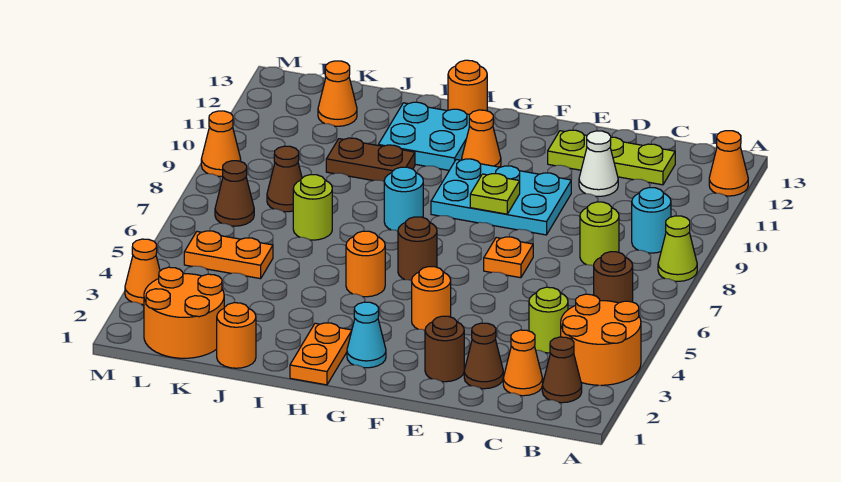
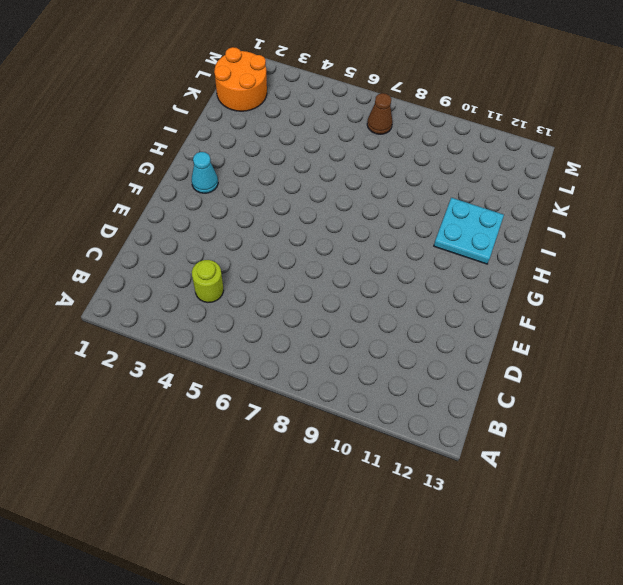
none -> orange round brick A3:B4 level 1
none -> lime cone A8 level 1
none -> orange cone A12 level 1
none -> brown cone B2 level 1

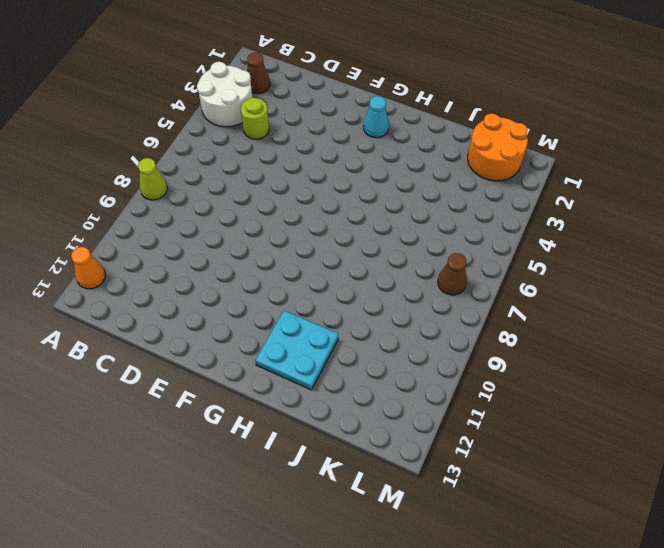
white round brick A3:B4 level 1 -> orange round brick A3:B4 level 1
none -> brown round brick B6 level 1
none -> cyan round brick B9 level 1
none -> orange cone C2 level 1
none -> lime round brick C8 level 1

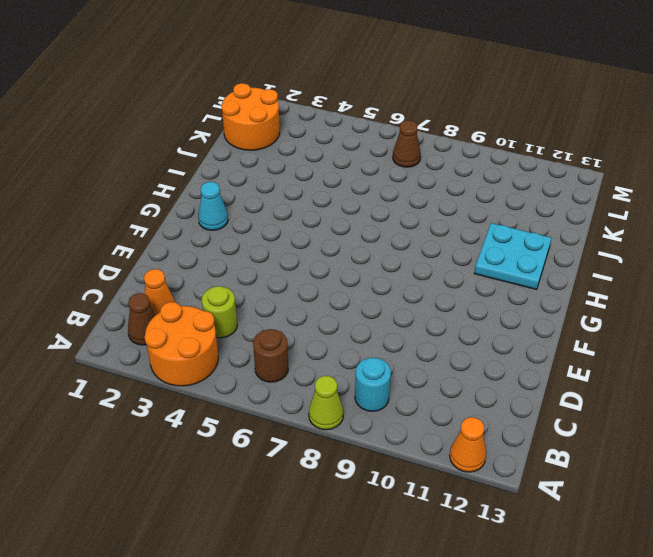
none -> lime round brick C8 level 1
none -> lime plate C12:E12 level 1
none -> brown cone D2 level 1
none -> white cone D11 level 1

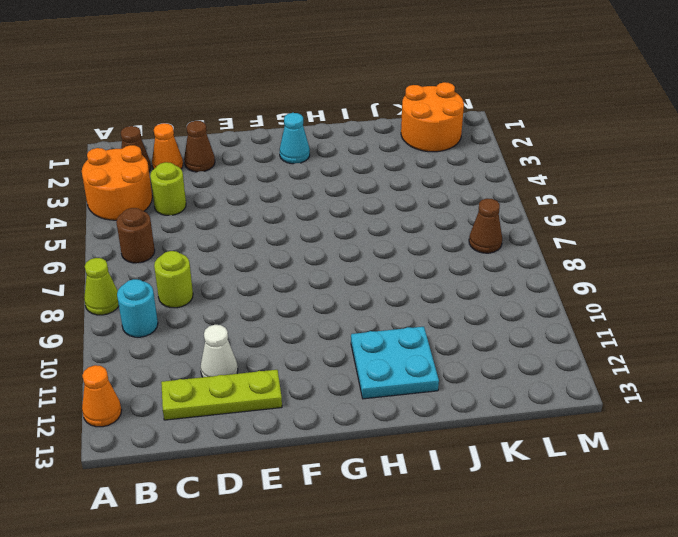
none -> brown round brick E2 level 1
none -> orange plate E7 level 1
none -> cyan plate E9:G10 level 1
none -> orange round brick F4 level 1

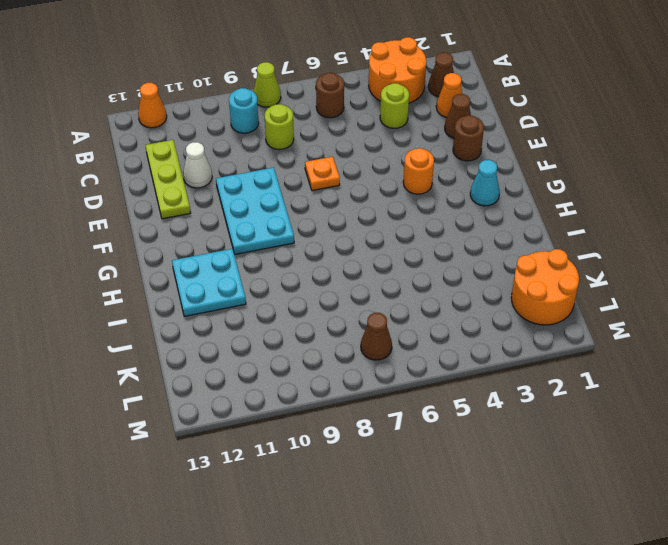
none -> brown round brick G6 level 1
none -> orange cone G11 level 1
none -> orange plate H1:H2 level 1
none -> orange round brick H5 level 1

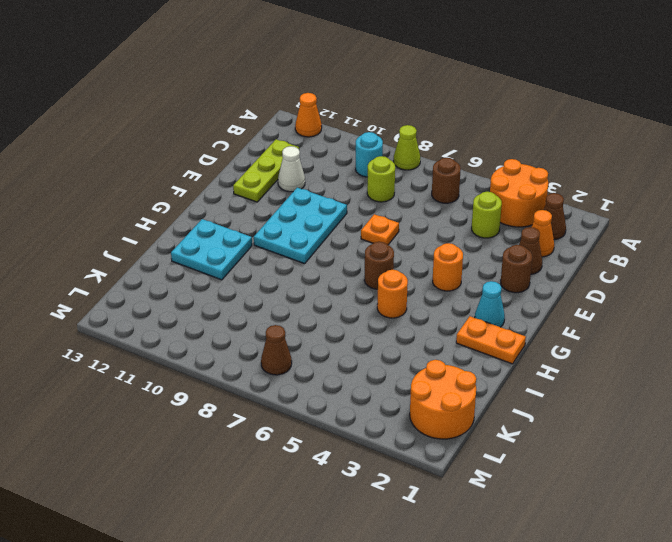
none -> orange cone G11 level 1
none -> cyan round brick H8 level 1
none -> orange round brick H13 level 1
none -> brown plate I10:J10 level 1

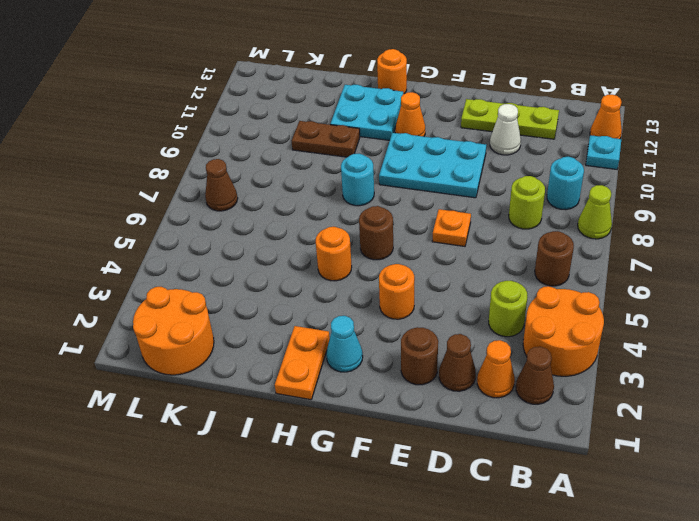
cyan plate A11 level 1 -> none
none -> orange round brick J1 level 1
none -> lime round brick J7 level 1
none -> orange plate K5:L5 level 1
none -> brown cone K8 level 1

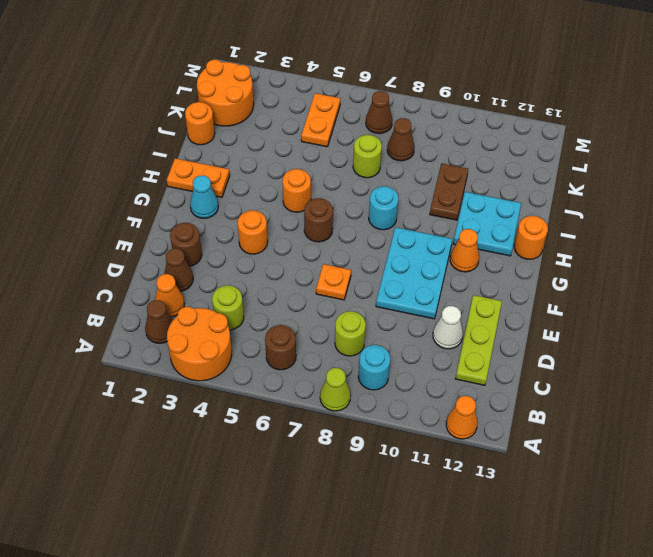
none -> orange cone K12 level 1
none -> orange cone M3 level 1
none -> orange cone M9 level 1
none -> lime plate F9 level 2

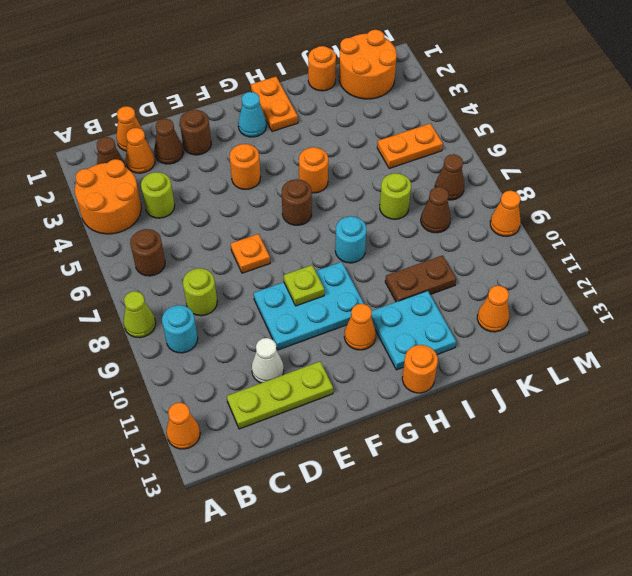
orange cone C1 level 1 -> orange cone M3 level 1

